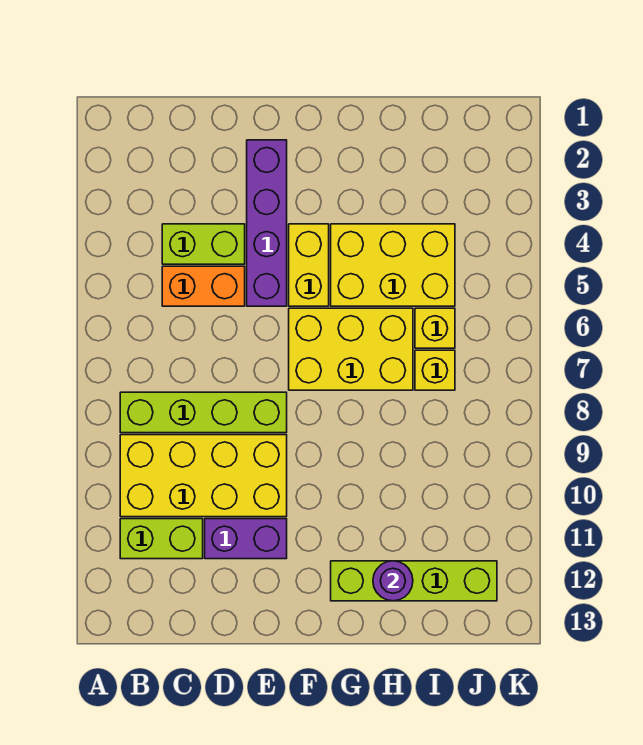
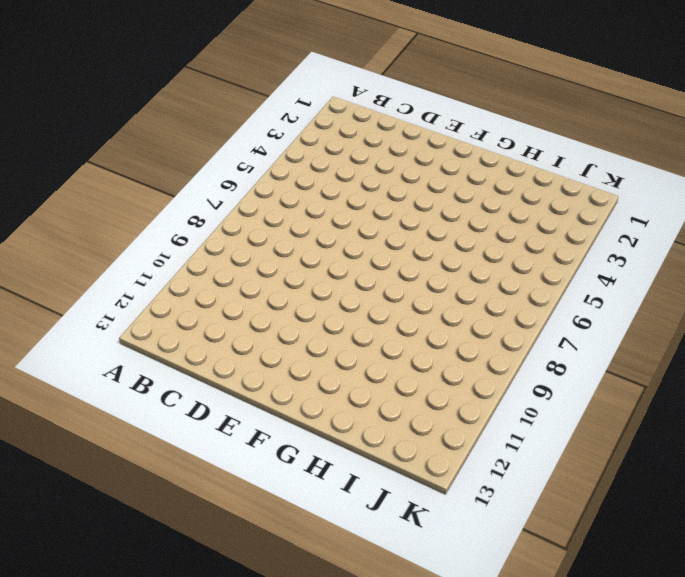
none -> lime brick B8:E8 level 1
none -> yellow brick B9:E10 level 1
none -> lime brick B11:C11 level 1

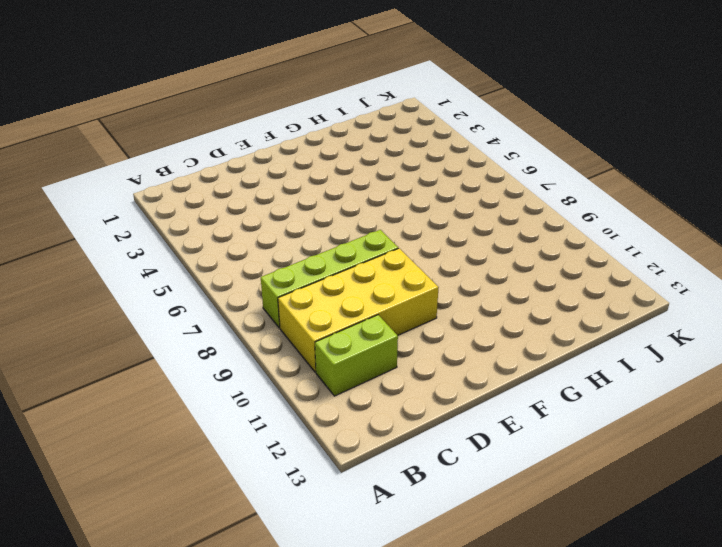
none -> lime brick C4:D4 level 1
none -> orange brick C5:D5 level 1
none -> purple brick D11:E11 level 1

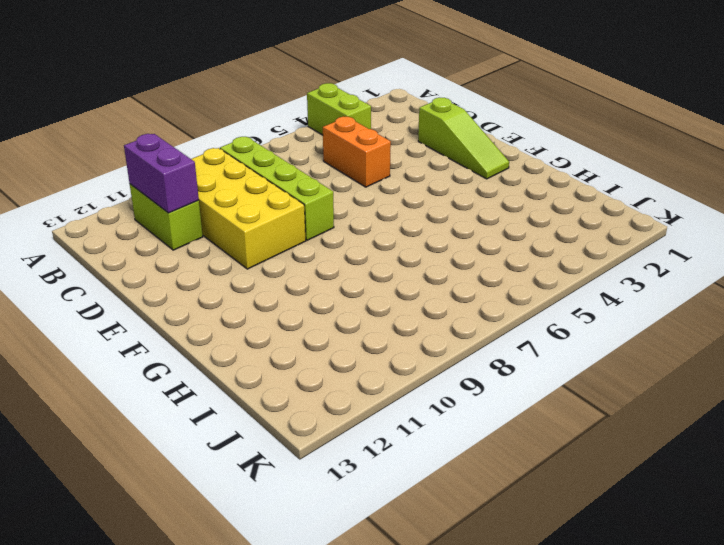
lime brick A4:B4 level 1 -> lime brick C4:D4 level 1
purple brick B11:C11 level 2 -> purple brick D11:E11 level 1
lime slope D2:F2 level 1 top D -> purple brick E2:E5 level 1
none -> yellow brick F4:F5 level 1
none -> yellow brick F6:H7 level 1
none -> yellow brick G4:I5 level 1

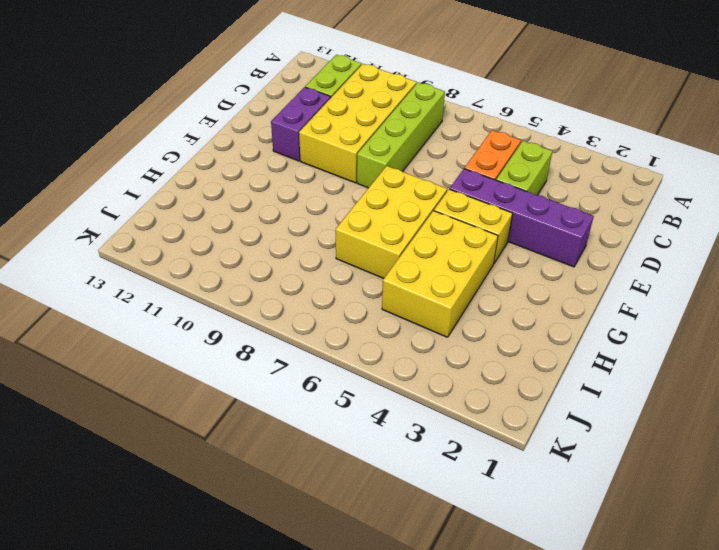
none -> lime brick G12:J12 level 1
none -> yellow brick I6 level 1
none -> yellow brick I7 level 1

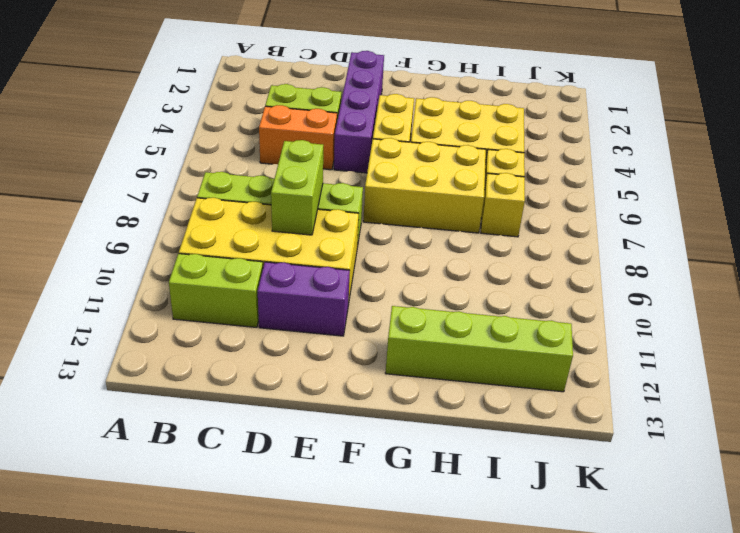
lime brick D8:D9 level 2 -> none
none -> purple round brick H12 level 2

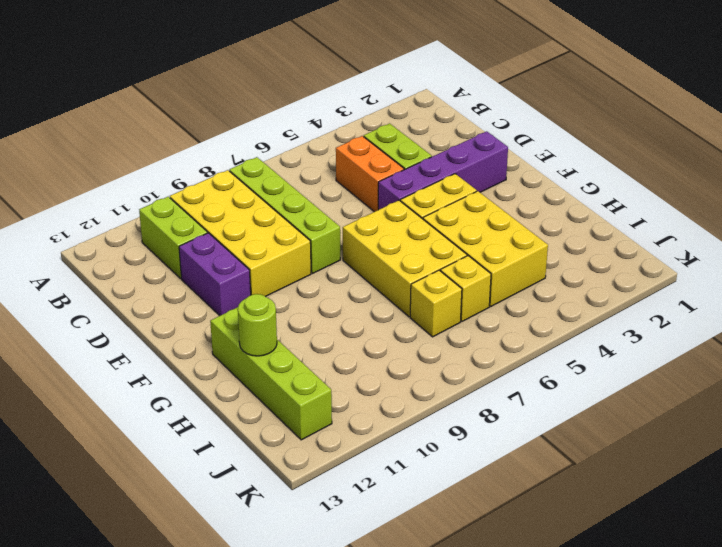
lime round brick H12 level 2 -> purple round brick H12 level 2

